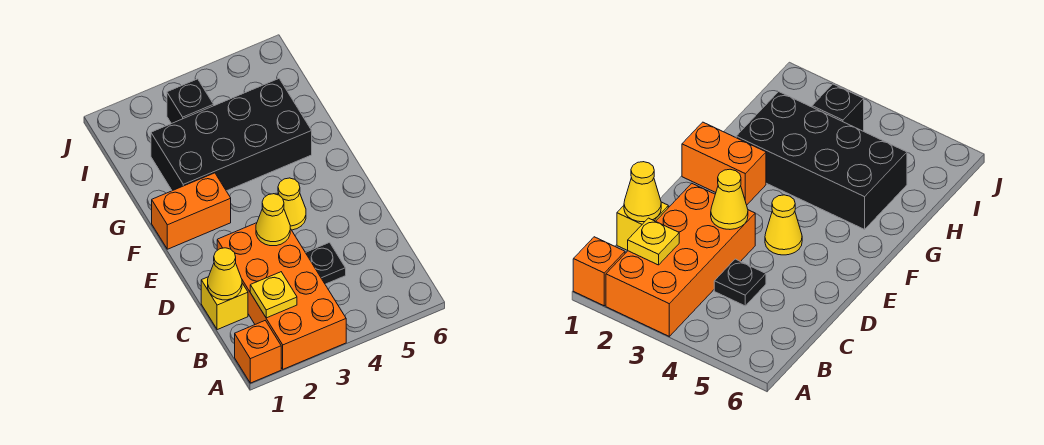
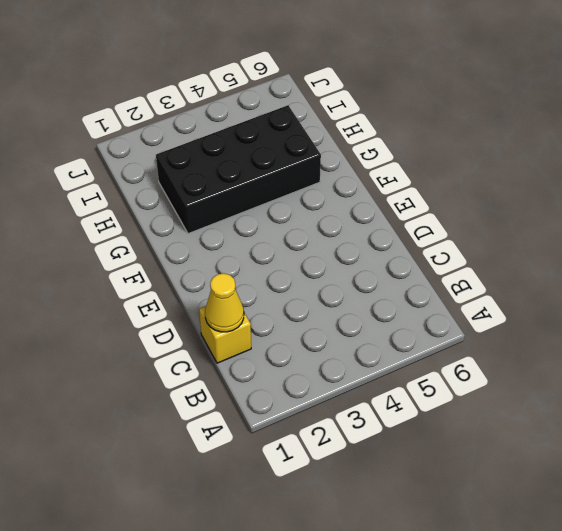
none -> orange brick A1 level 1
none -> orange brick A2:D3 level 1

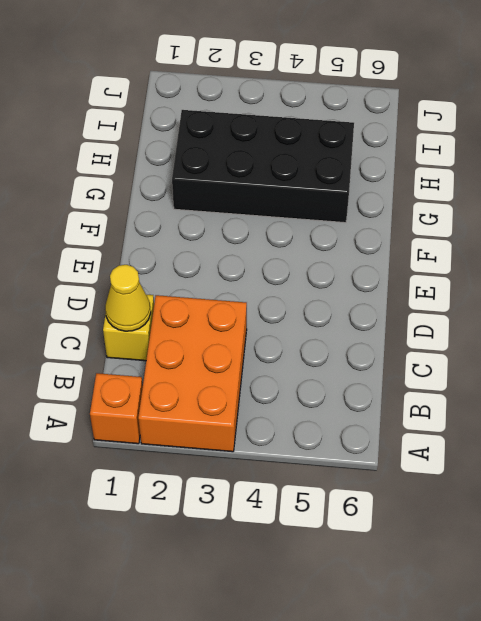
orange brick A2:C3 level 1 -> orange brick A2:D3 level 1
none -> black plate C4 level 1
none -> yellow cone E4 level 1

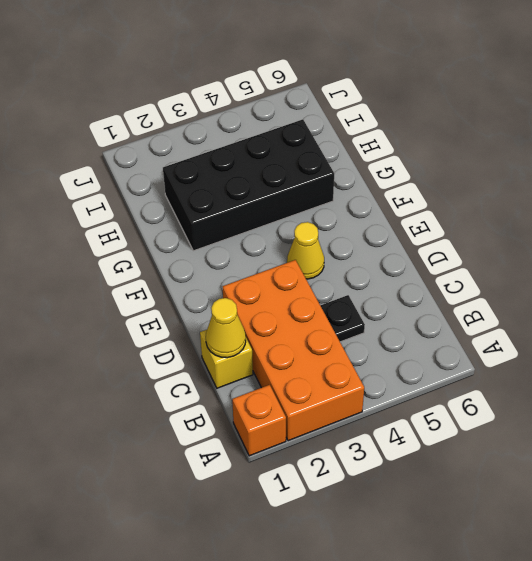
none -> orange brick F1:F2 level 1
none -> black brick I3 level 1

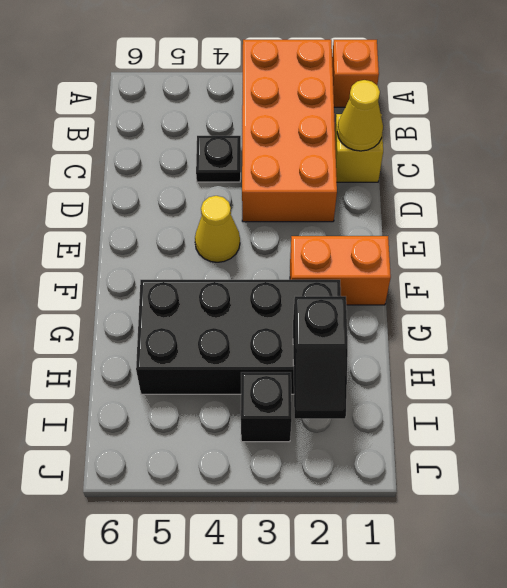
black slope H2:I2 level 2 top H -> none
none -> yellow plate B2 level 2
none -> yellow cone D3 level 2

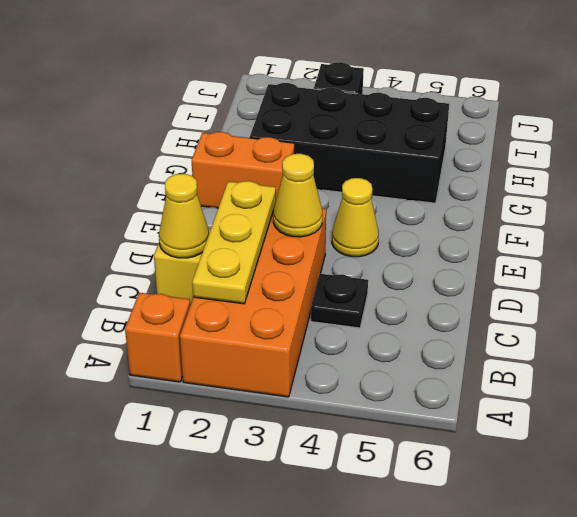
yellow plate B2:D2 level 2 -> yellow plate B2 level 2

